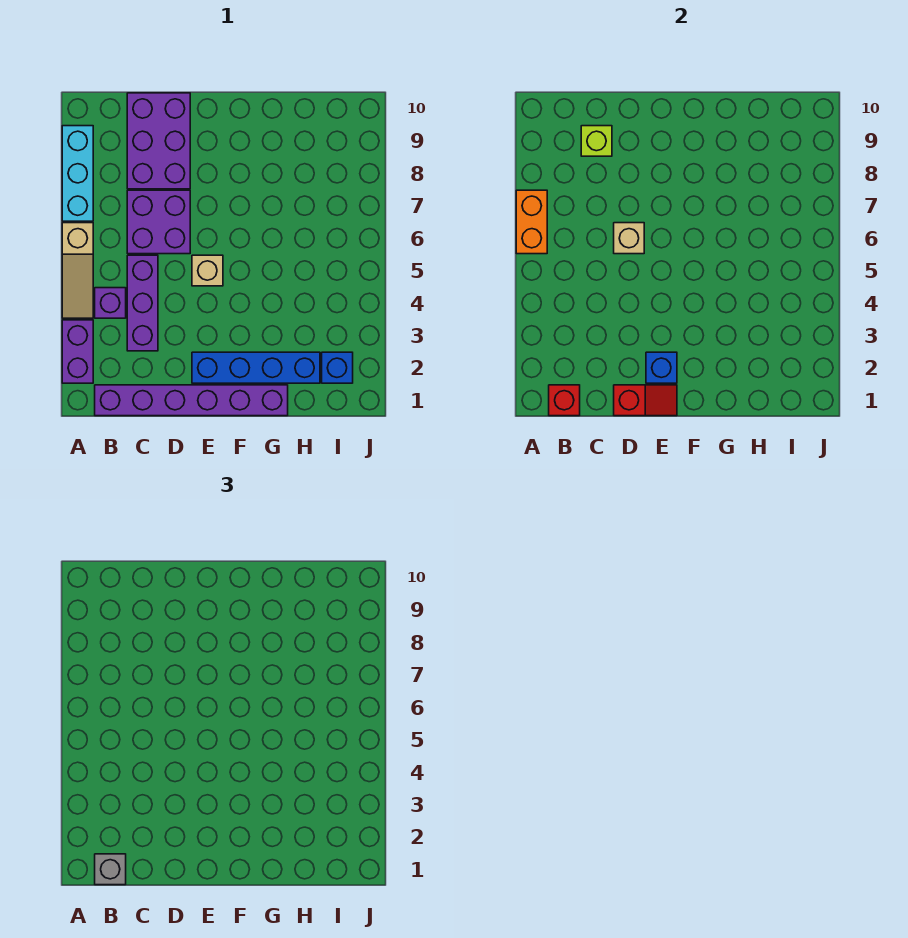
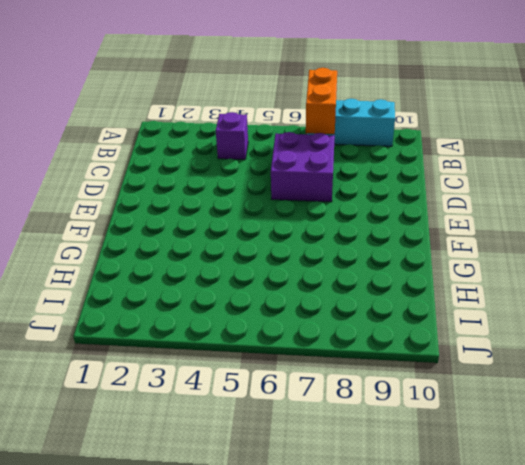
orange brick A7:B7 level 2 -> orange brick A6:A7 level 2
none -> purple brick A2:A3 level 1
none -> tan slope A4:A6 level 1 top 6
none -> purple brick B1:G1 level 1

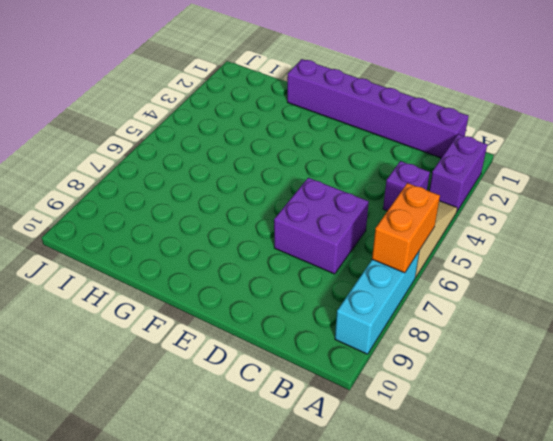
none -> purple brick C3:C5 level 1
none -> purple brick C8:D10 level 1
none -> blue brick E2:H2 level 1

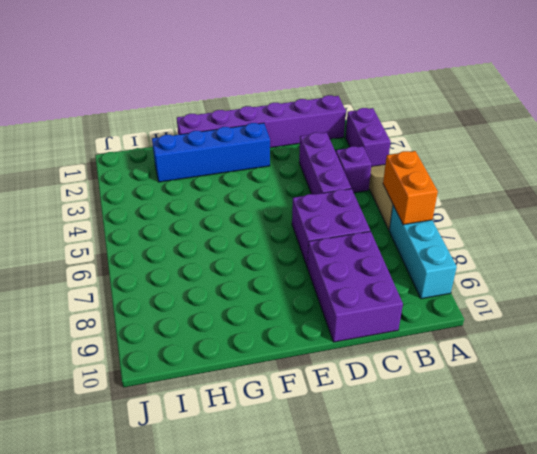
none -> tan brick E5 level 1
none -> blue brick I2 level 1
none -> red brick B1 level 2

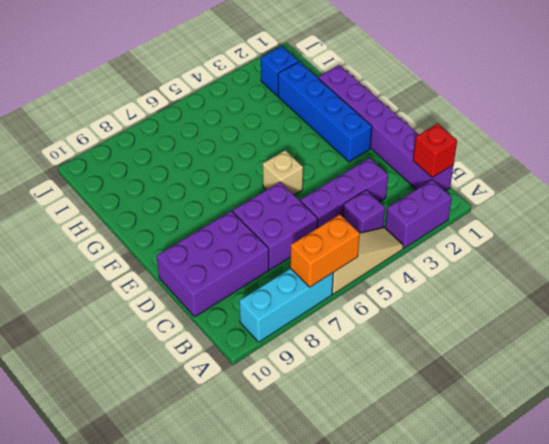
none -> lime brick C9 level 2
none -> red slope D1:E1 level 2 top D
none -> tan brick D6 level 2

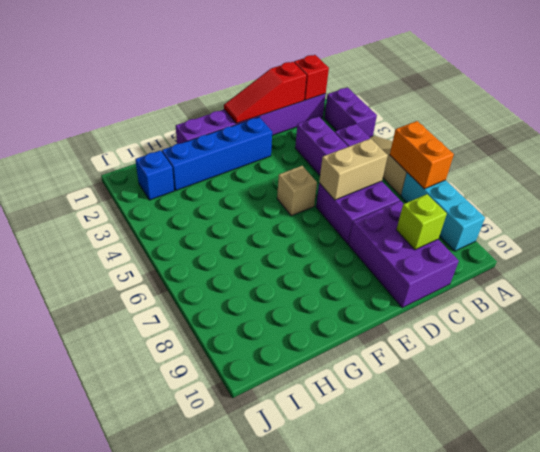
red slope C1:E1 level 2 top C -> red slope D1:E1 level 2 top D
tan brick C6:D6 level 2 -> tan brick D6 level 2
none -> blue brick E2 level 2
none -> grey brick B1 level 3

